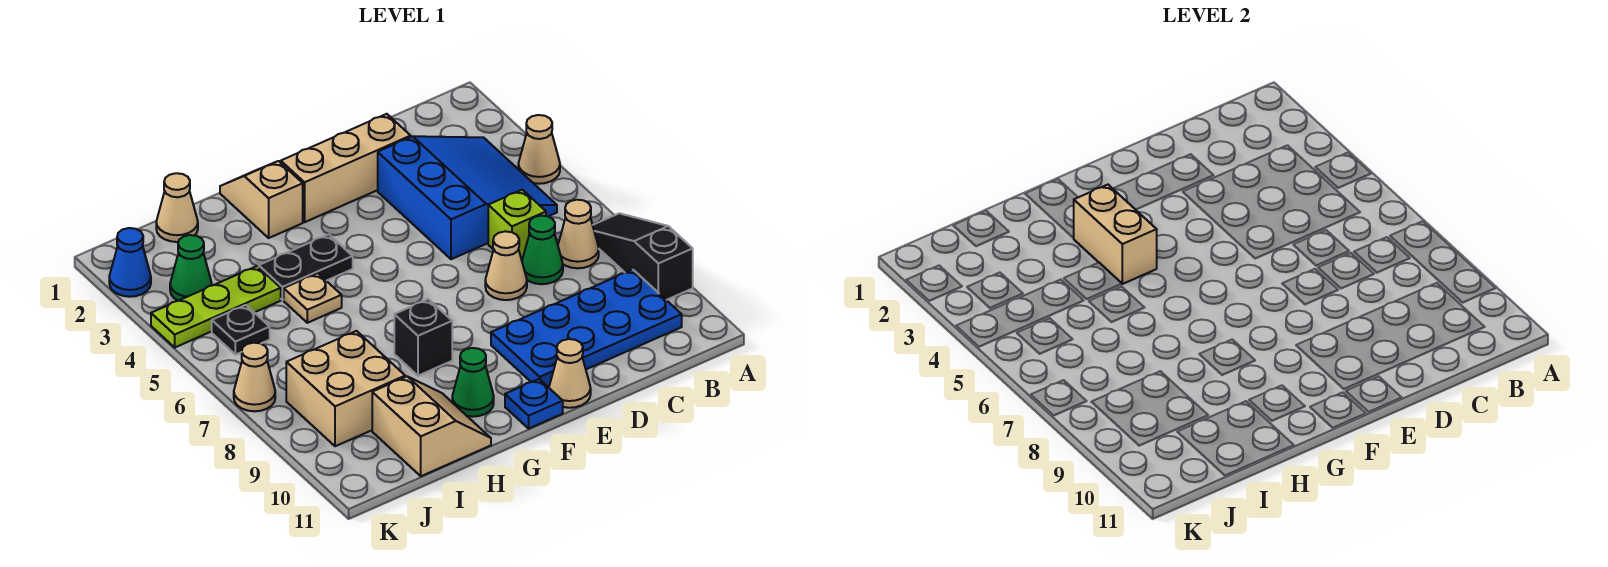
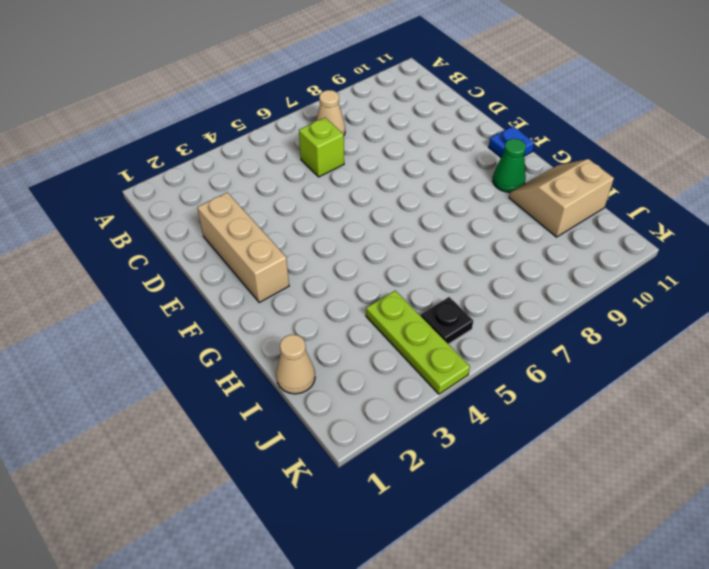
none -> tan cone A4 level 1
none -> black slope A7:A9 level 1 top 9
none -> blue slope B3:D5 level 1 top D

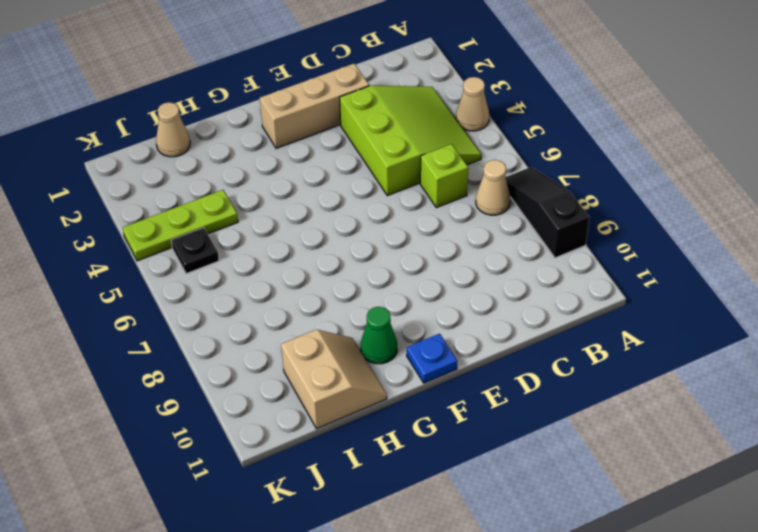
lime slope B3:D5 level 1 top D -> blue slope B3:D5 level 1 top D
none -> blue plate B9:E10 level 1
none -> green cone C7 level 1
none -> tan cone D7 level 1

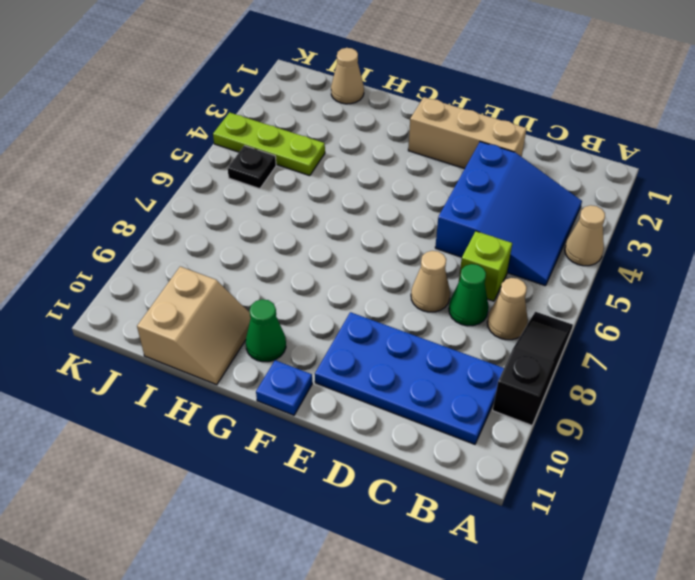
none -> tan cone E11 level 1
none -> tan slope G1:G2 level 1 top 2
none -> black plate G4:H4 level 1

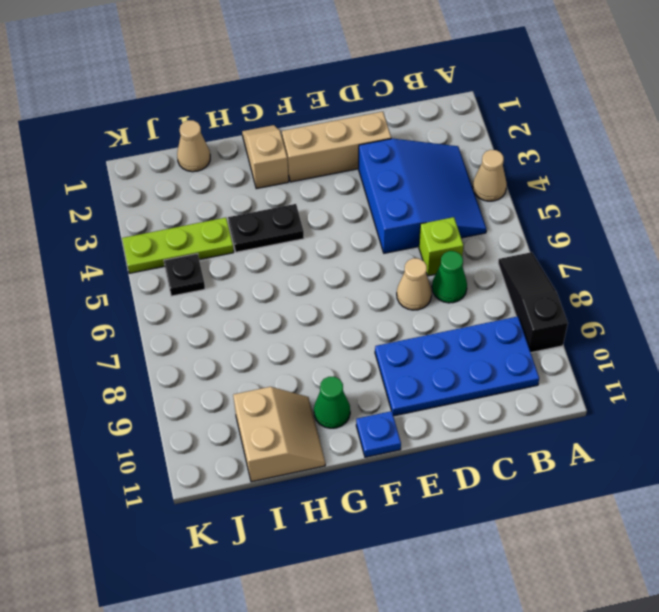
none -> tan cone B7 level 1
none -> tan cone E11 level 1
none -> black brick G8 level 1

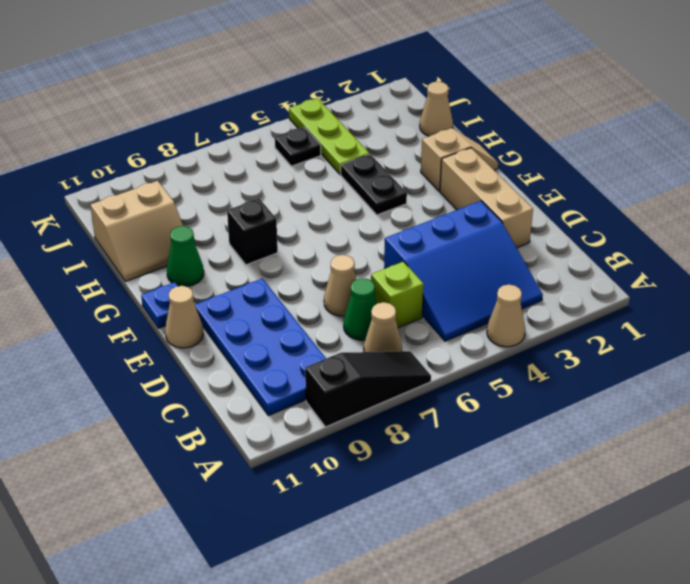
none -> tan plate H5 level 1
none -> tan brick I8:J9 level 1
none -> green cone J3 level 1

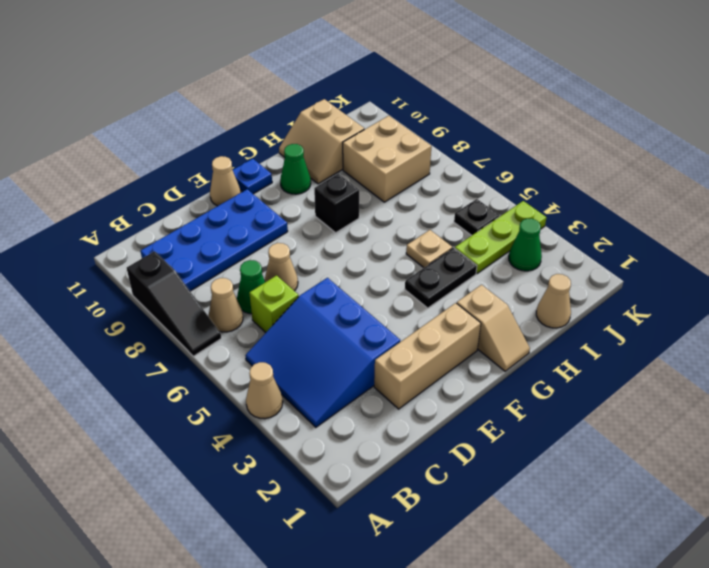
none -> blue cone K2 level 1
none -> tan cone K7 level 1
none -> tan brick G3:G4 level 2

